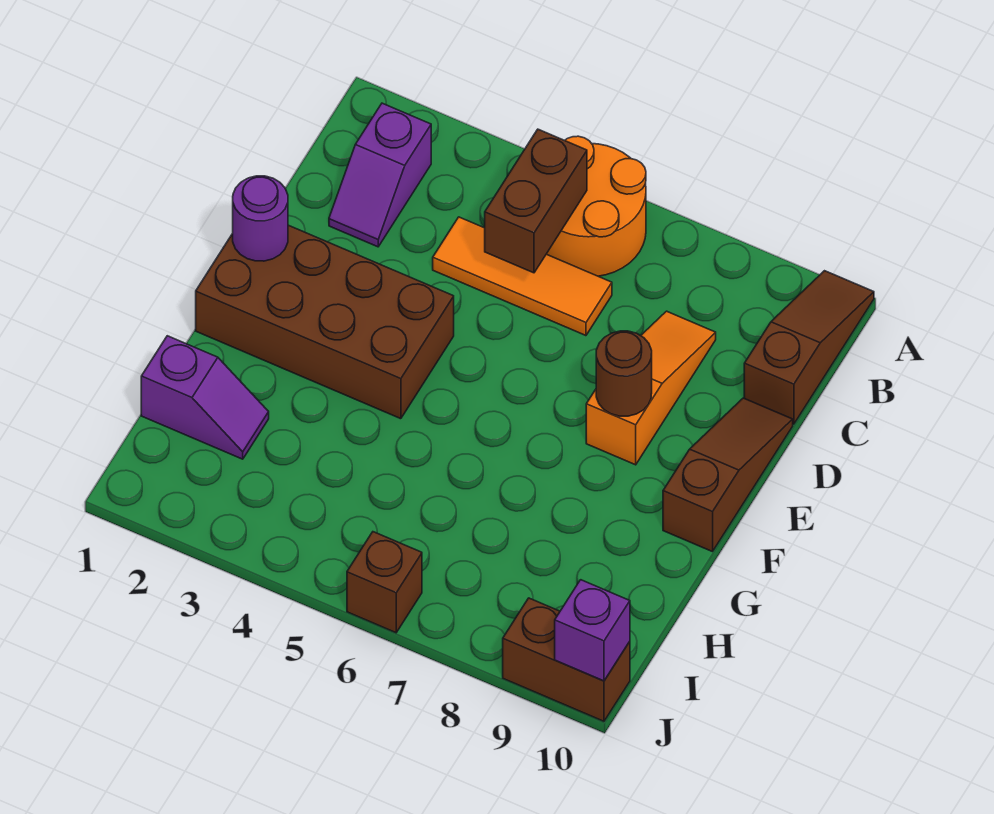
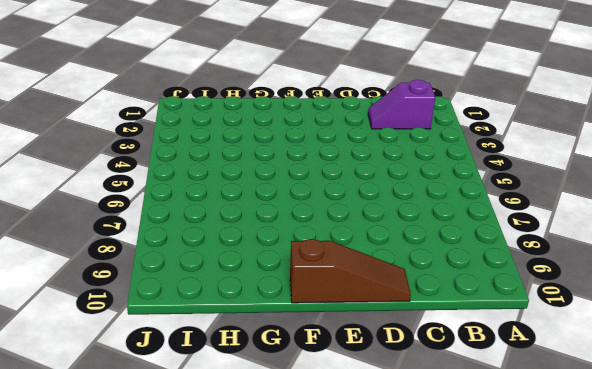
none -> orange round brick A5:B6 level 1
none -> brown slope A10:C10 level 1 top C
none -> orange tile C4:C6 level 1

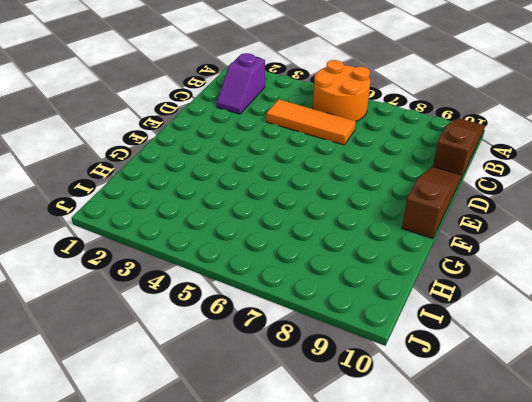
none -> orange slope C8:E8 level 1 top E
none -> brown brick E1:F4 level 1
none -> purple slope H1:H2 level 1 top 1

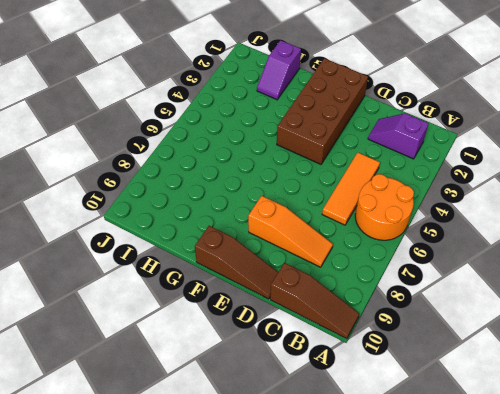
none -> brown brick J6 level 1
none -> brown brick J9:J10 level 1
none -> brown brick B5:C5 level 2

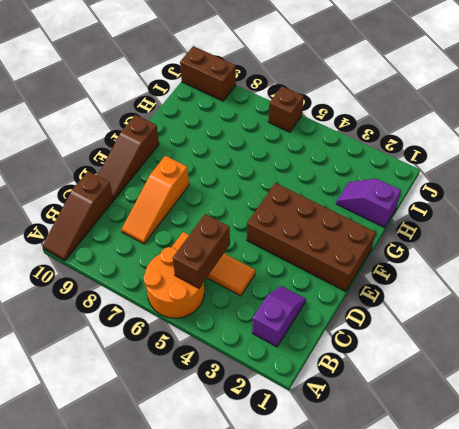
none -> purple round brick E1 level 2
none -> brown round brick E8 level 2
none -> purple brick J10 level 2

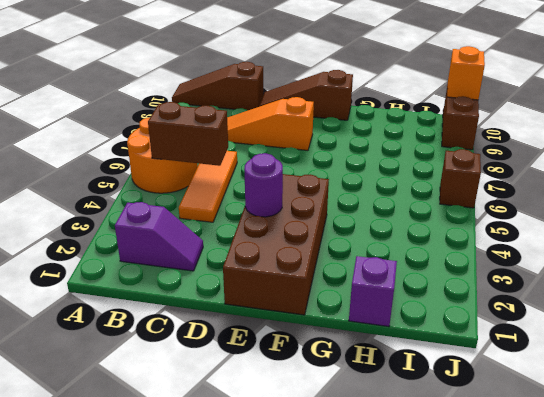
purple round brick E3 level 2 -> purple round brick E1 level 2
orange brick J10 level 2 -> purple brick J10 level 2
none -> brown round brick E8 level 2

